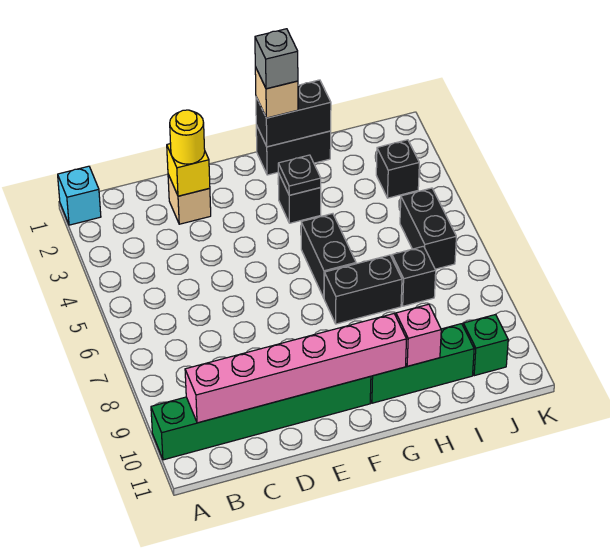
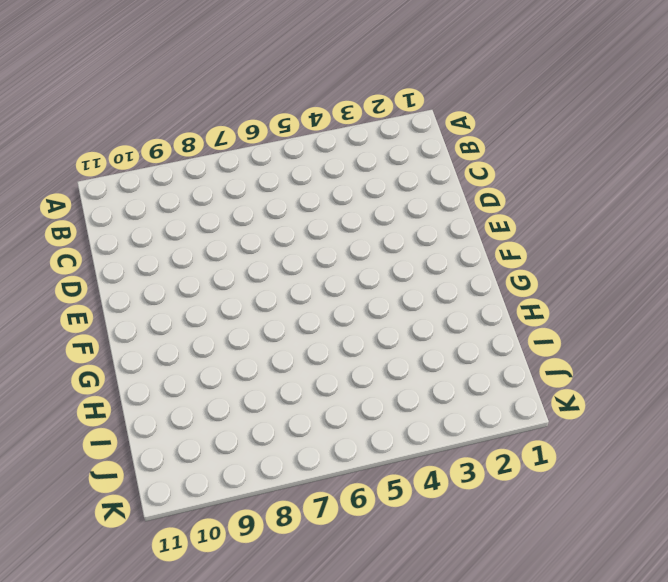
none -> cyan brick A1 level 1
none -> green brick A10:F10 level 1
none -> tan brick D2 level 1

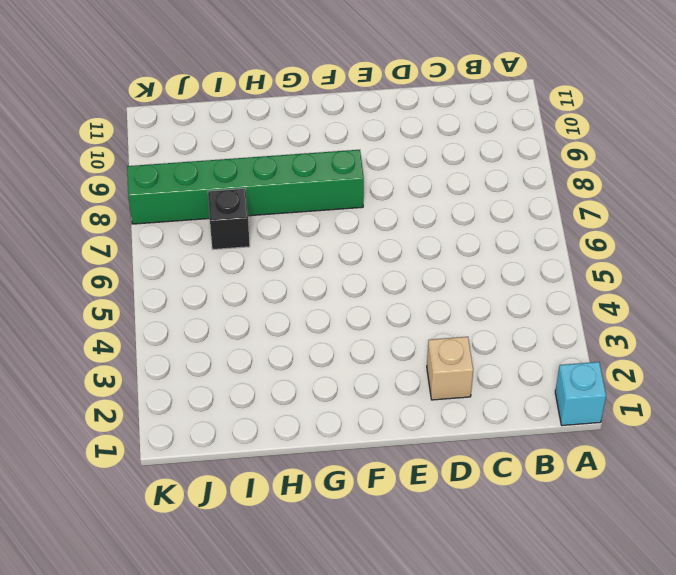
green brick F8:K8 level 1 -> green brick A10:F10 level 1
none -> black brick G1:H1 level 1
none -> black brick G3 level 1
none -> black brick G5:G6 level 1

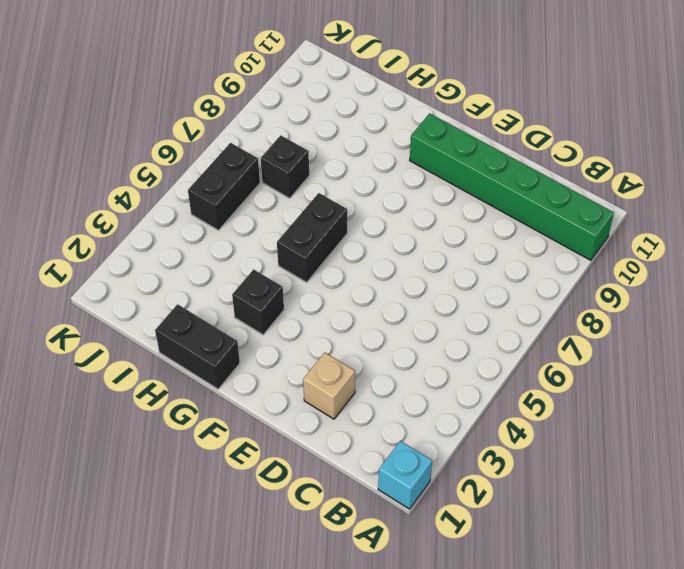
none -> black brick G7:H7 level 1
none -> green brick G10:I10 level 1
none -> black brick J3 level 1

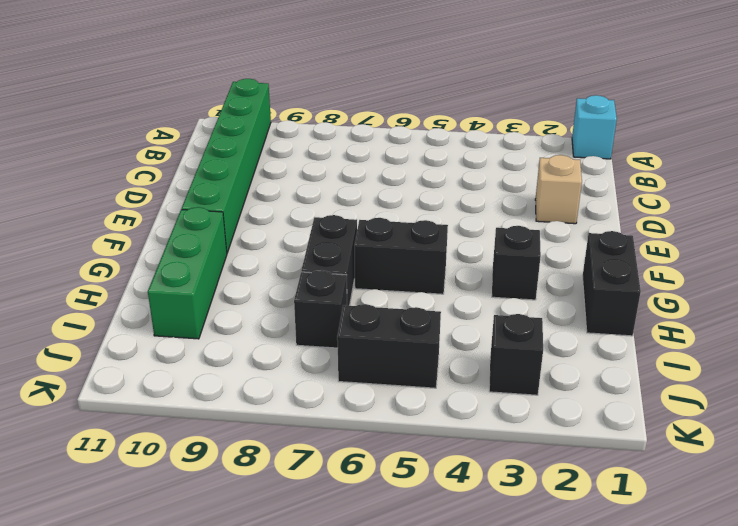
none -> green brick J10 level 1
none -> pink brick B10:G10 level 2
none -> yellow brick D2 level 2

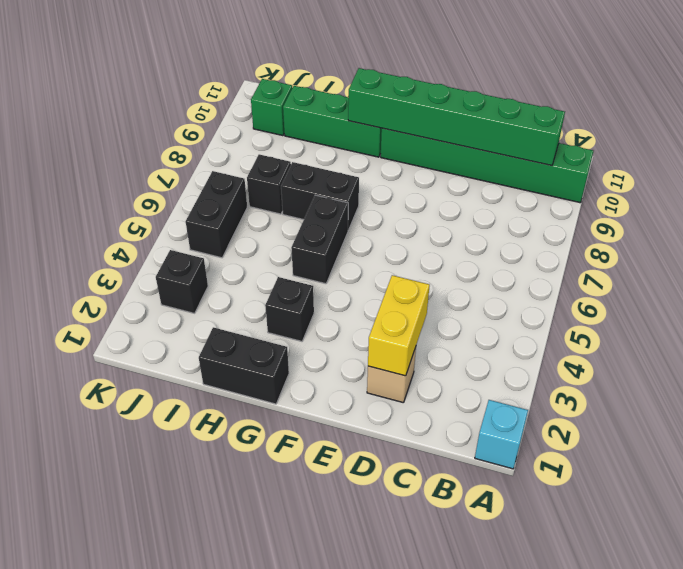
green brick B10:G10 level 2 -> pink brick B10:G10 level 2
yellow brick D2:D3 level 2 -> yellow brick D2 level 2
none -> black brick G1:H1 level 2
none -> black plate G3 level 2
none -> pink brick H10 level 2

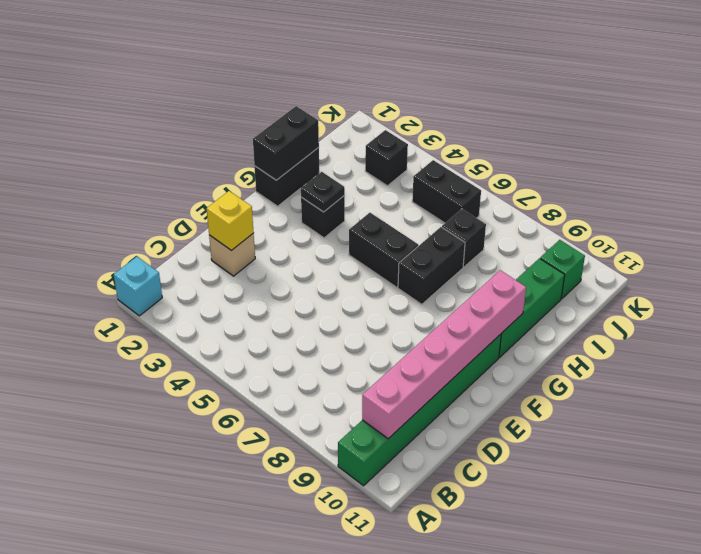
none -> pink brick H10 level 2
none -> yellow round brick D2 level 3
none -> tan brick G1 level 3

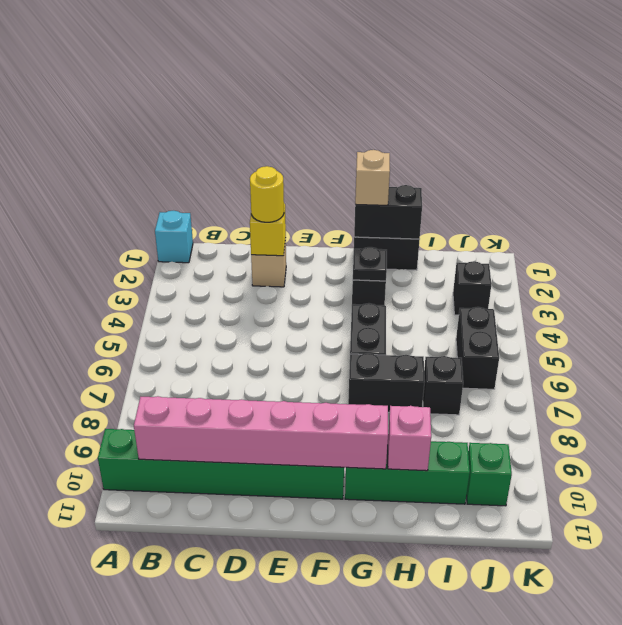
none -> grey brick G1 level 4

